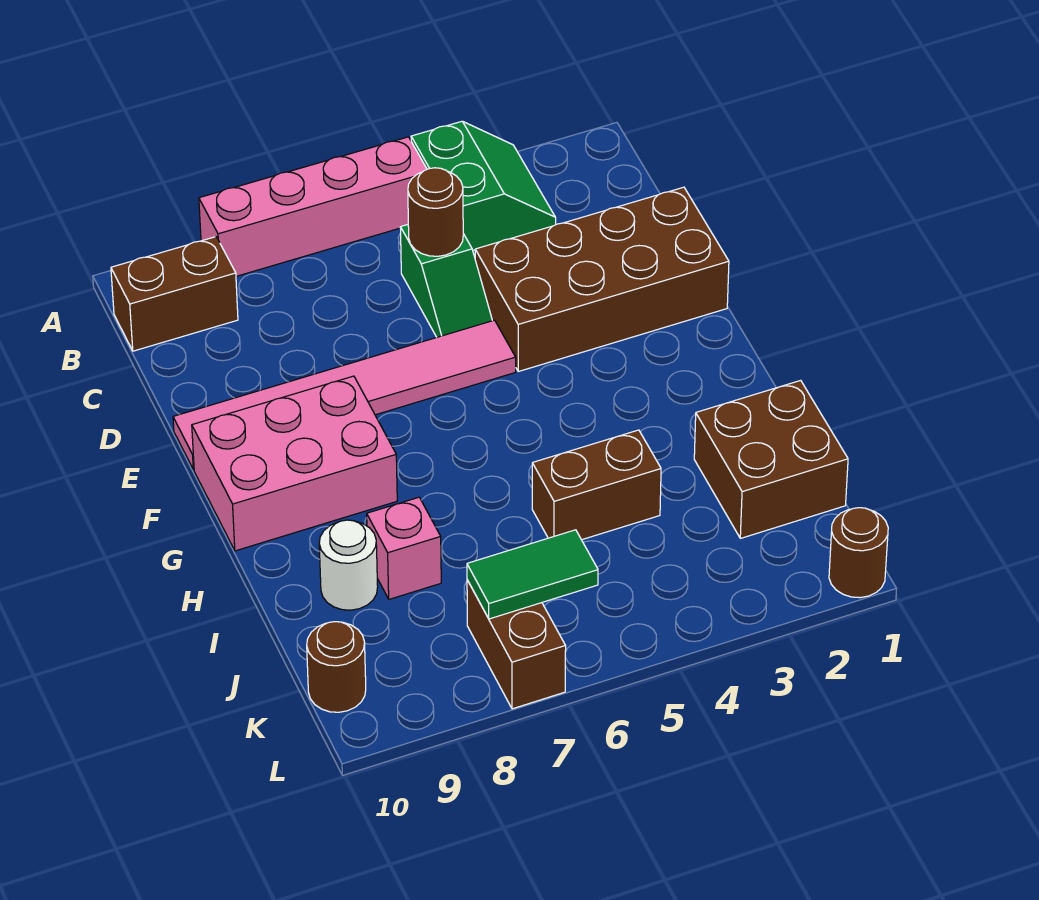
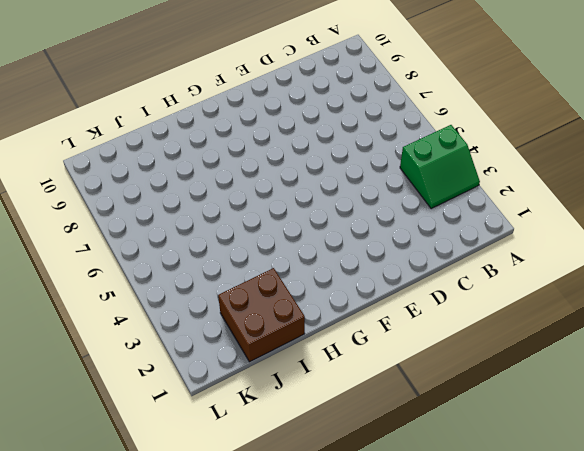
none -> pink brick A5:A8 level 1
none -> brown brick B9:B10 level 1
none -> green slope C5:D5 level 1 top C

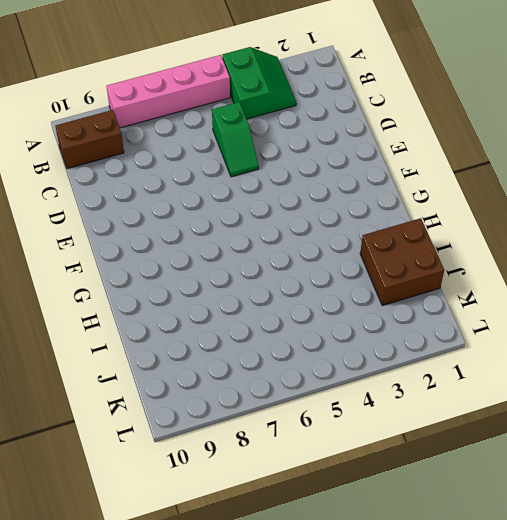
none -> brown brick D1:E4 level 1
none -> pink tile E5:E10 level 1
none -> pink brick F8:G10 level 1

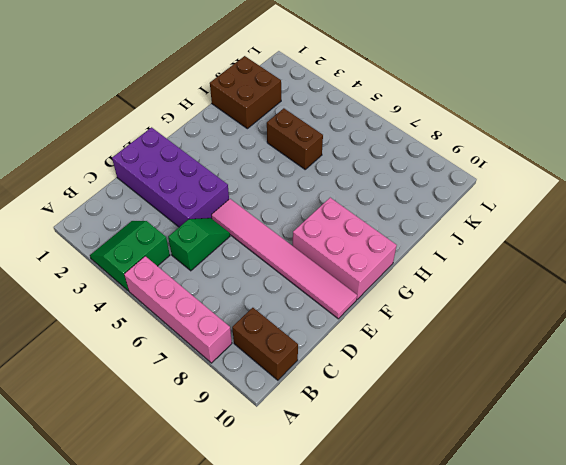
purple brick D1:E4 level 1 -> brown brick D1:E4 level 1
none -> pink brick I8 level 1
none -> white round brick I9 level 1
none -> brown brick K7:L7 level 1

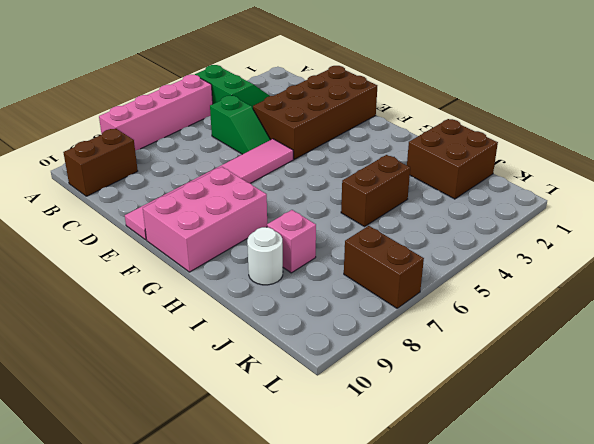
none -> brown round brick K10 level 1
none -> brown round brick L1 level 1
none -> brown round brick C5 level 2

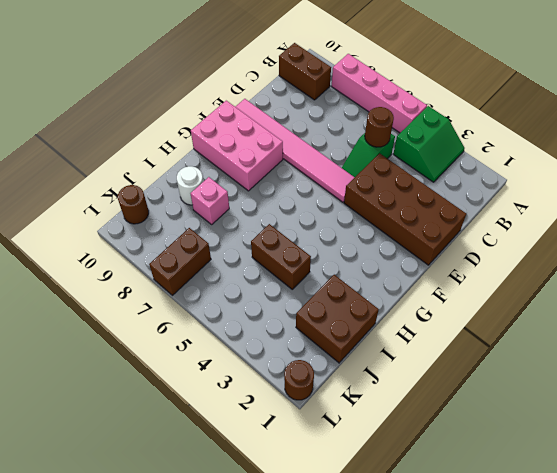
none -> green tile K6:K7 level 2

